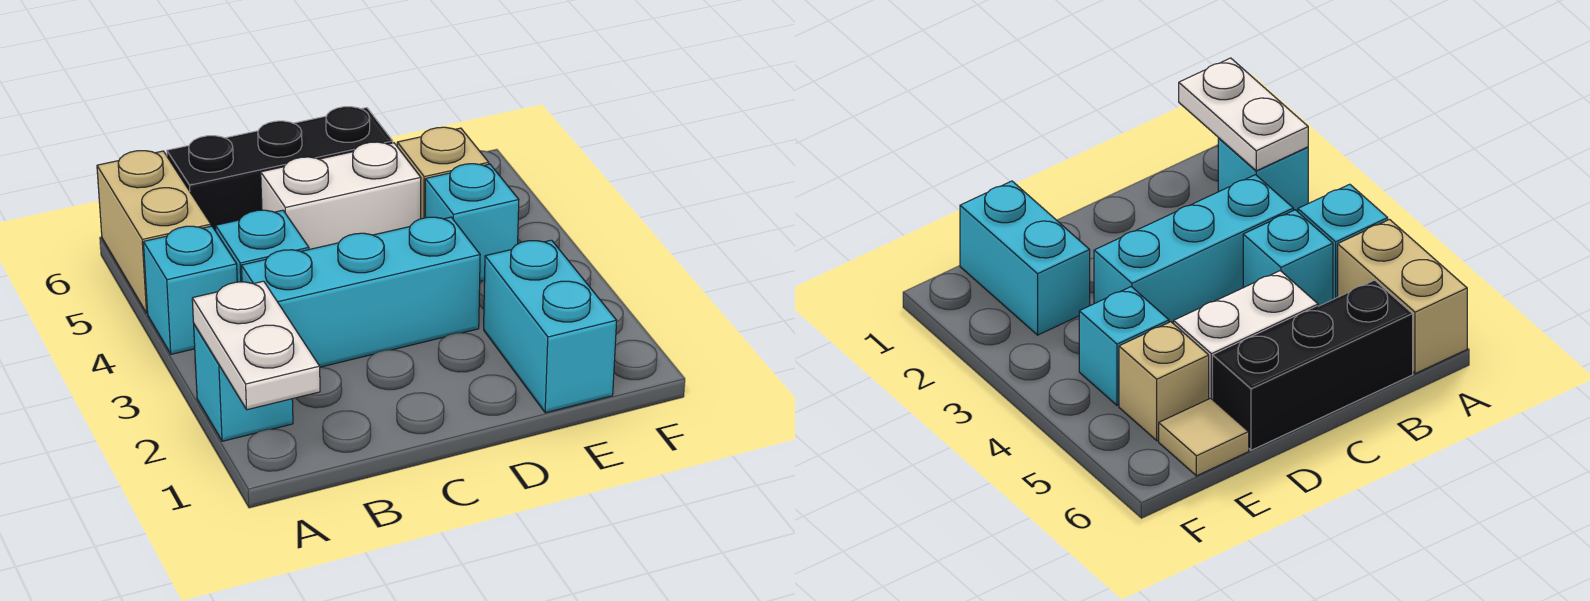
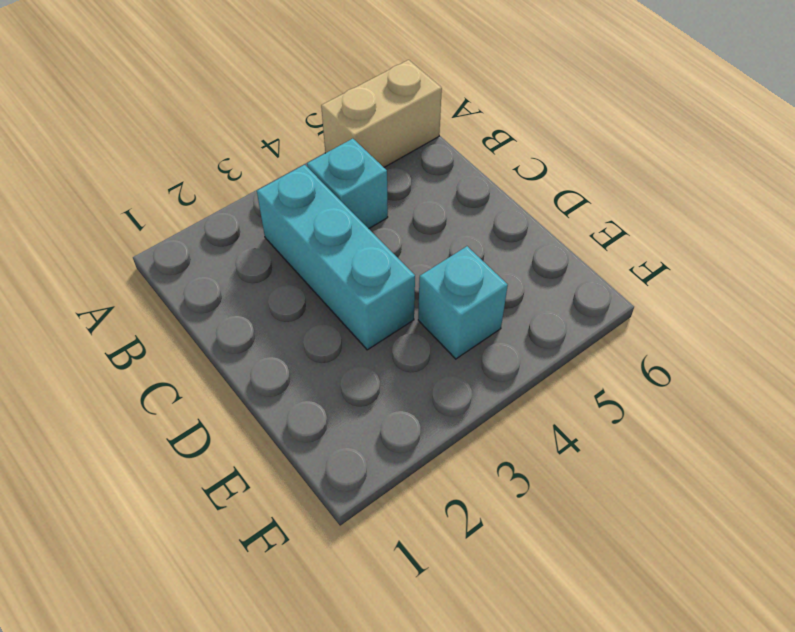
none -> cyan brick A2 level 1
none -> cyan brick A4 level 1
none -> black brick B6:D6 level 1

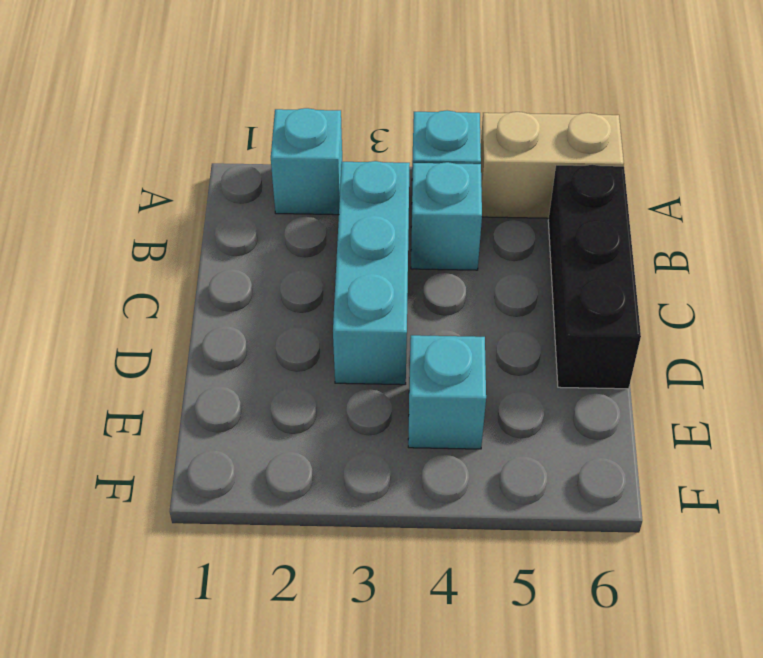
none -> white brick C5:D5 level 1
none -> cyan brick E1:E2 level 1
none -> tan brick E5 level 1

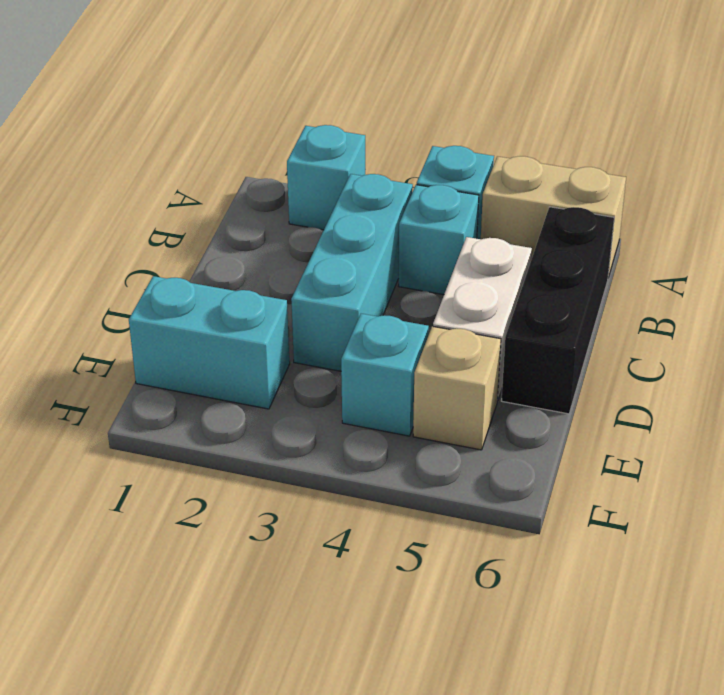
none -> tan tile E6 level 1
none -> white plate A1:A2 level 2

